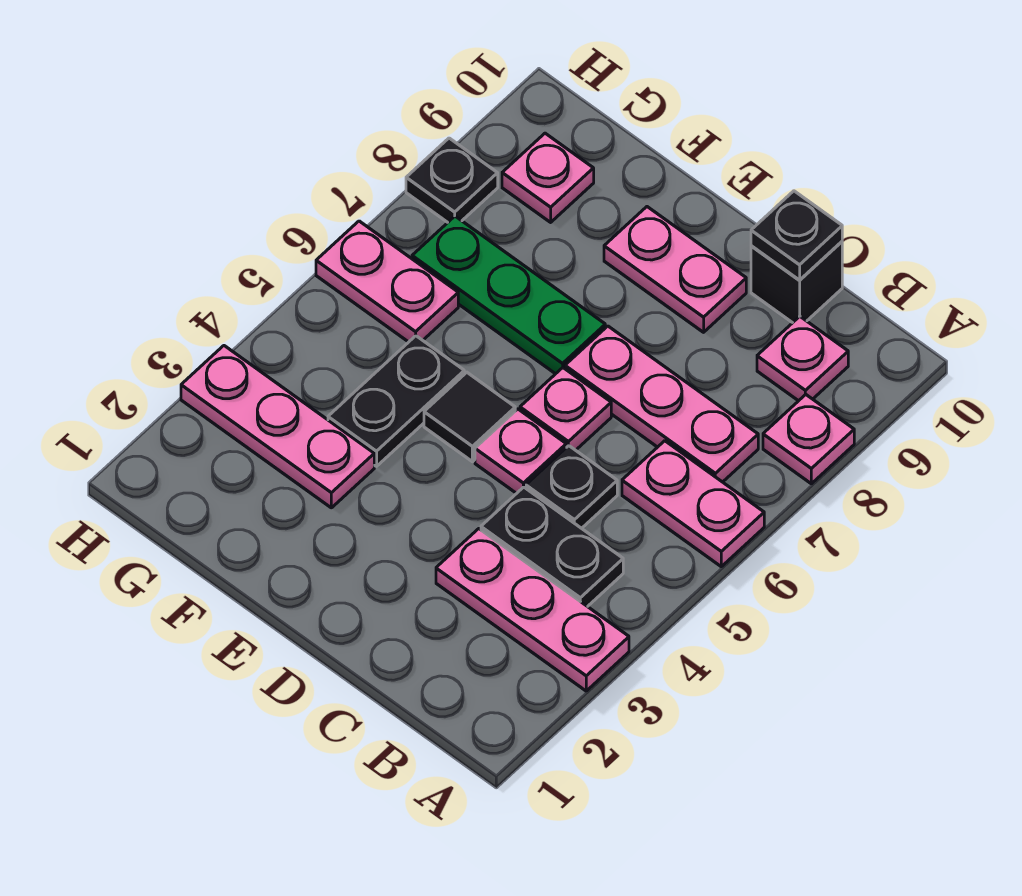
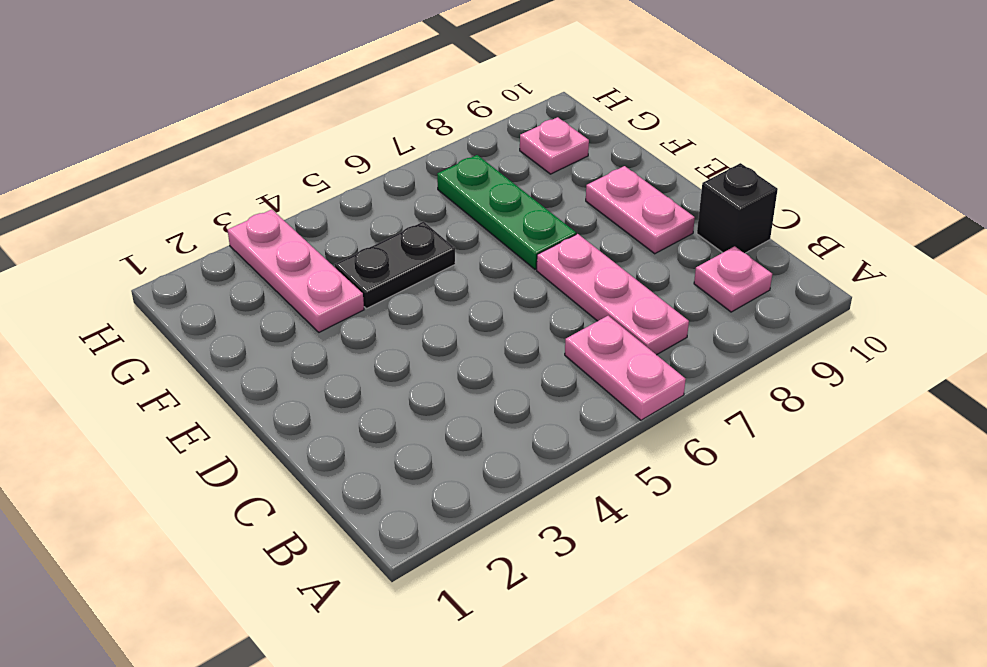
none -> pink plate A3:C3 level 1
none -> pink plate A8 level 1
none -> black plate B4:C4 level 1

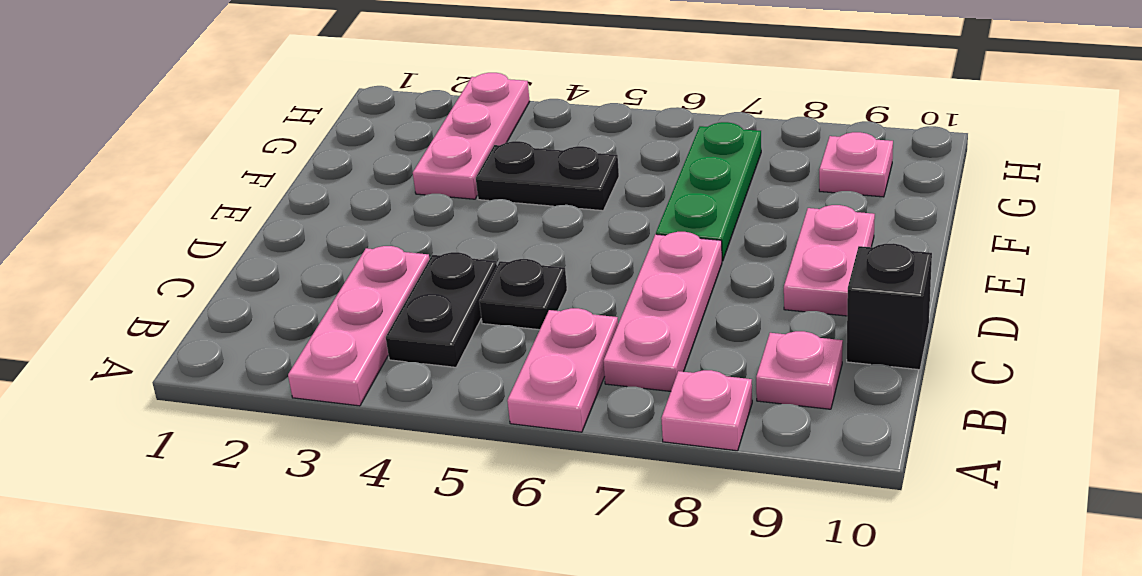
none -> pink plate D5 level 1
none -> pink plate D6 level 1
none -> black tile E5 level 1

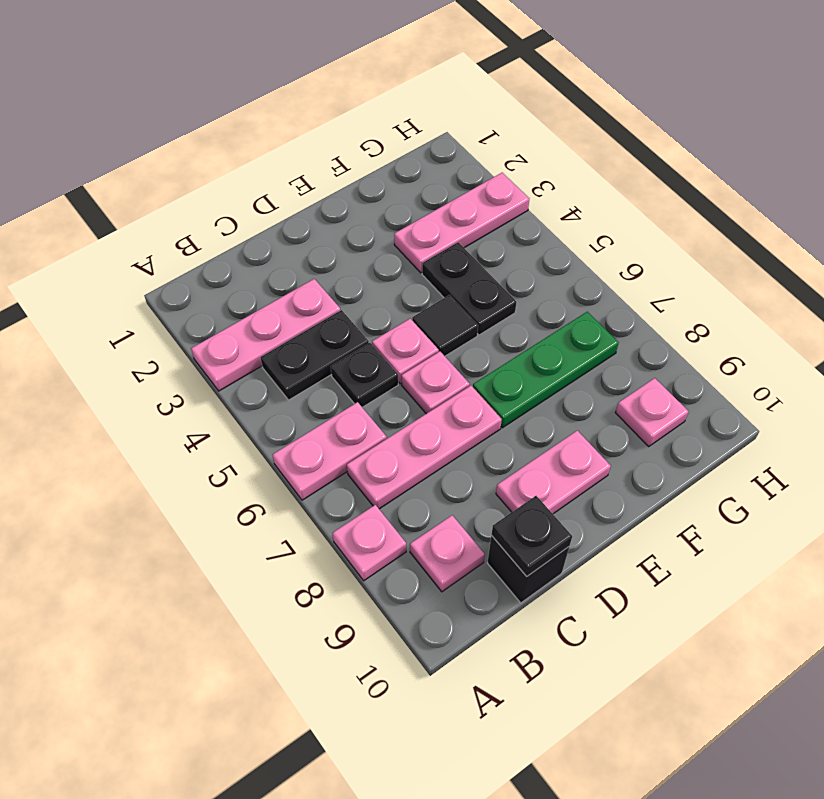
none -> pink plate G6:H6 level 1
none -> black plate H8 level 1

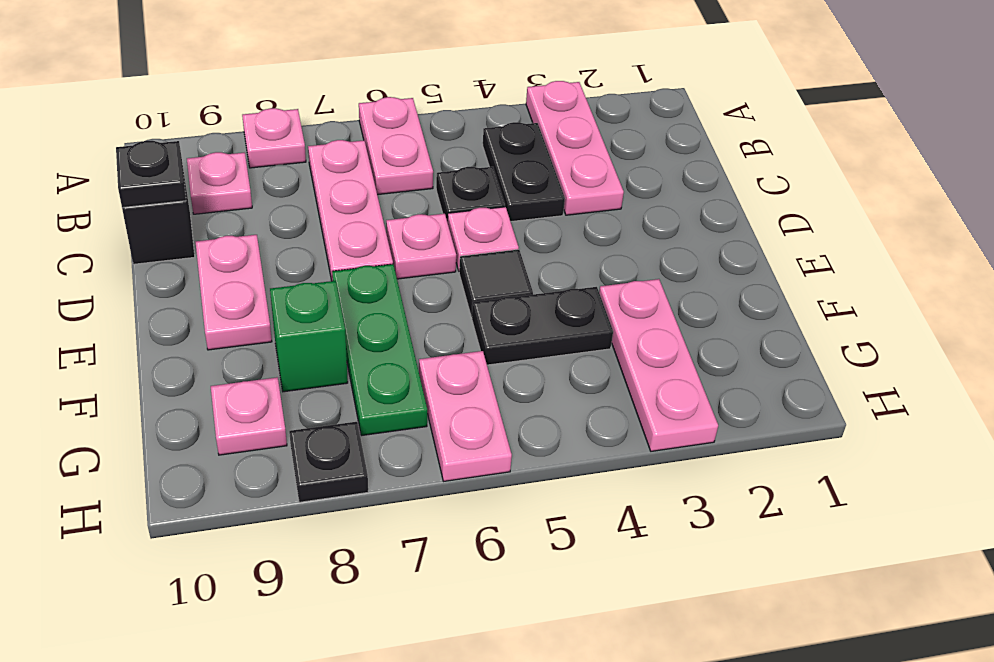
green brick F8 level 1 -> none

